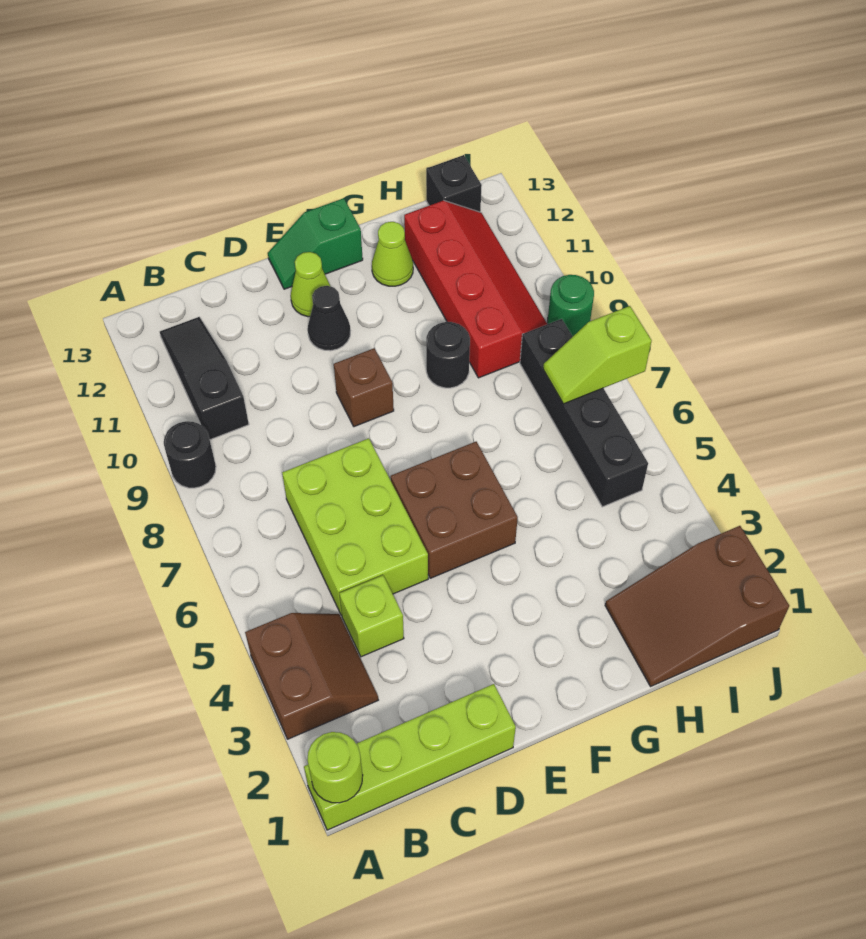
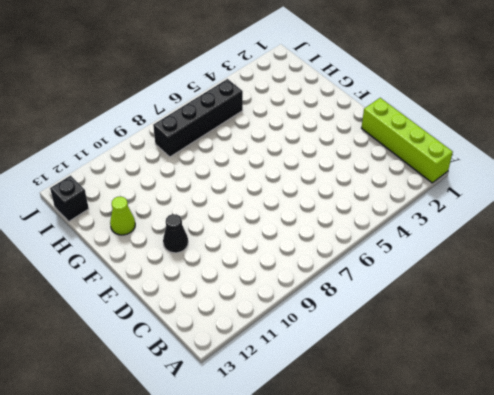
none -> brown slope A3:B4 level 1 top A
none -> black round brick A9 level 1
none -> black slope B10:B12 level 1 top 10

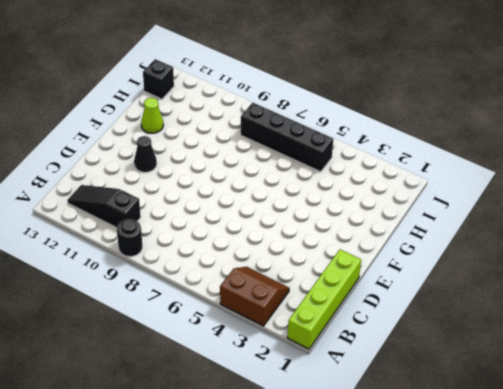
none -> lime brick C4 level 1
none -> lime brick C5:D7 level 1
none -> brown brick E5:F6 level 1

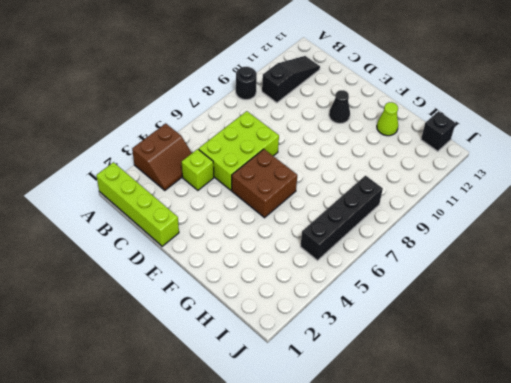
none -> brown brick E9 level 1
none -> lime cone E12 level 1
none -> green slope E13:F13 level 1 top F

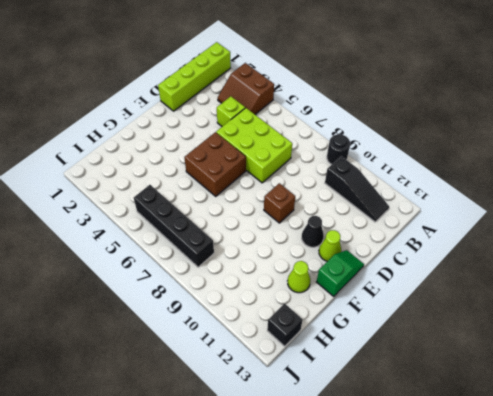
none -> black round brick G9 level 1
none -> brown slope H1:J2 level 1 top J
none -> red slope H9:I12 level 1 top H

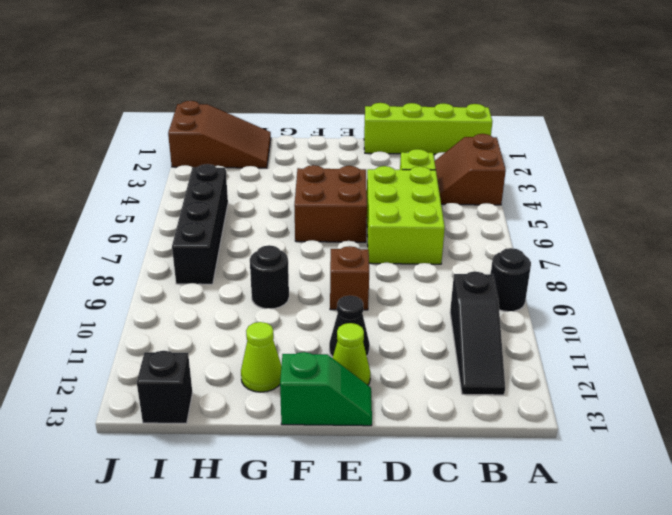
none -> red slope H9:I12 level 1 top H
none -> green round brick J9 level 1
none -> lime round brick A1 level 2

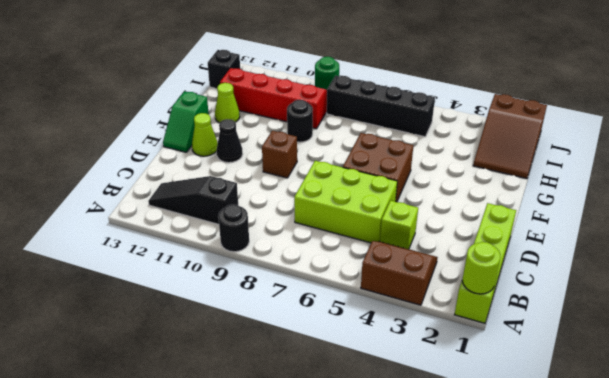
none -> lime slope I7:J7 level 2 top J

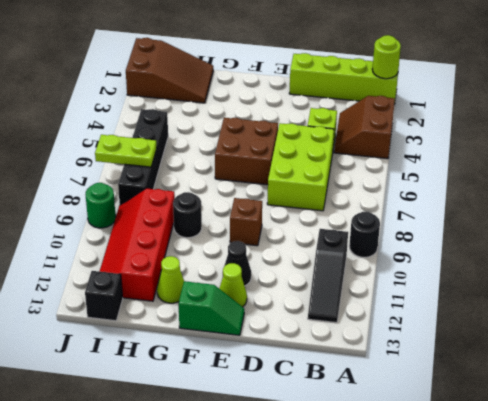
lime plate I7:J7 level 2 -> lime slope I7:J7 level 2 top J

